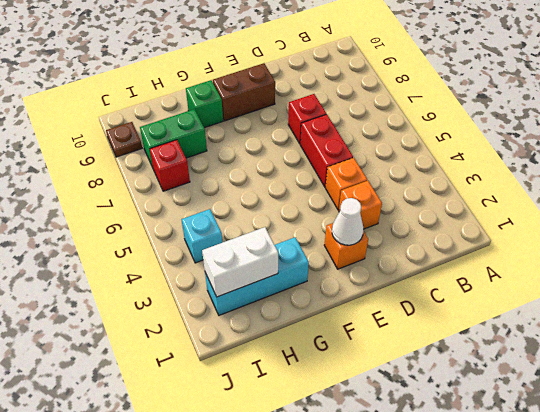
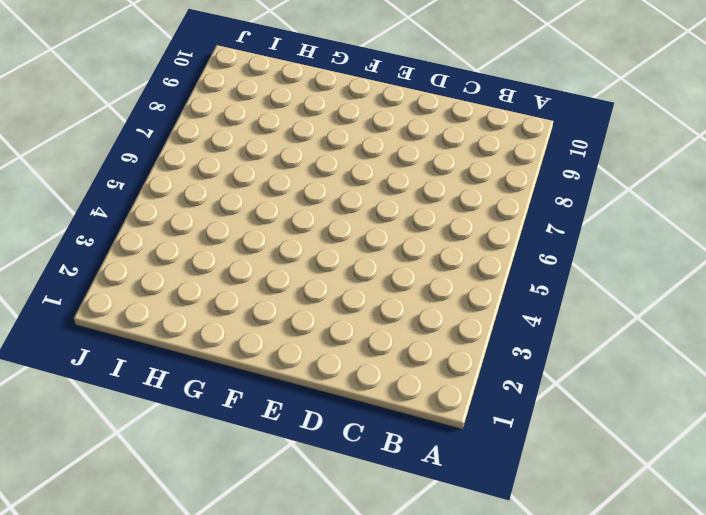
none -> orange brick D3 level 1
none -> orange brick D4 level 1
none -> red brick D5:D6 level 1

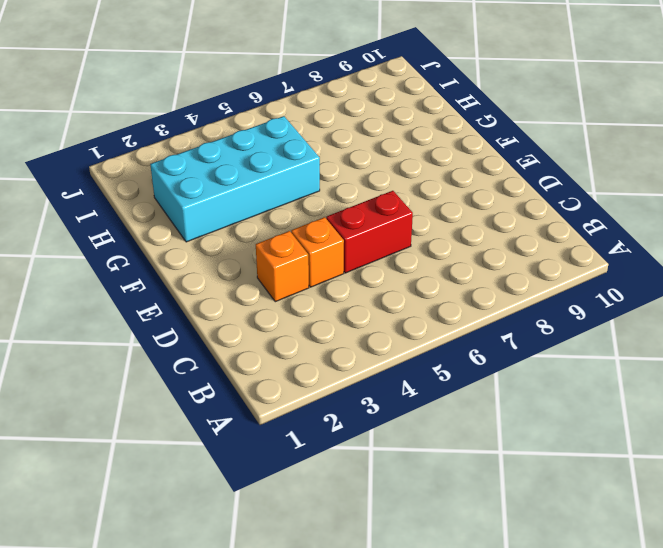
cyan brick G2:H5 level 1 -> cyan brick G2:I2 level 1
none -> red brick D7 level 1
none -> orange brick E2 level 1
none -> brown brick E9:F9 level 1

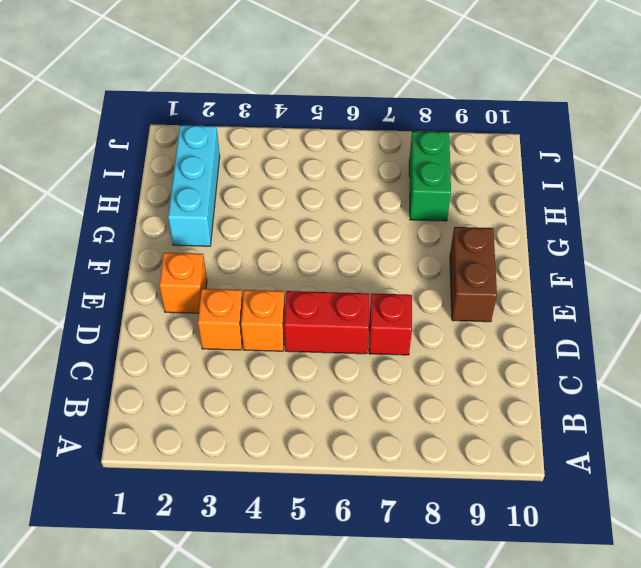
none -> green brick G9 level 1
none -> cyan brick I4 level 1
none -> red brick I7 level 1

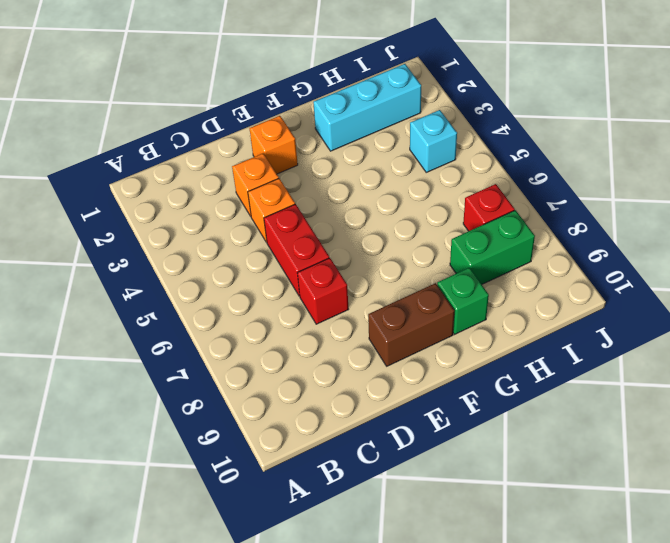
none -> brown plate J9 level 1
none -> white cone E2 level 2
none -> white brick H2:I2 level 2

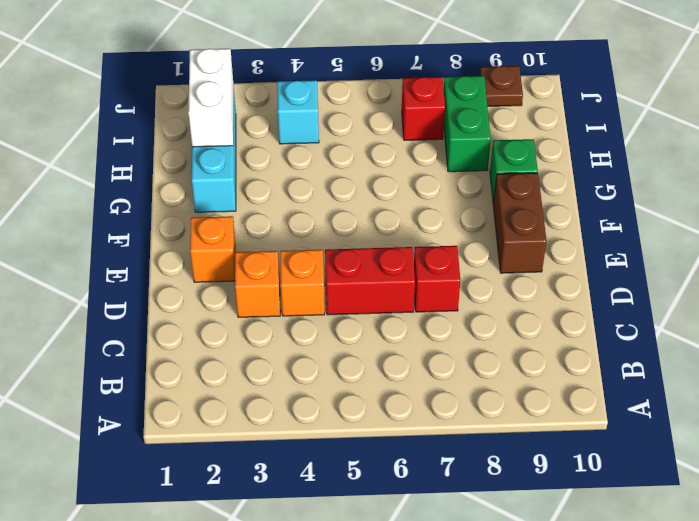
none -> white cone E2 level 2

